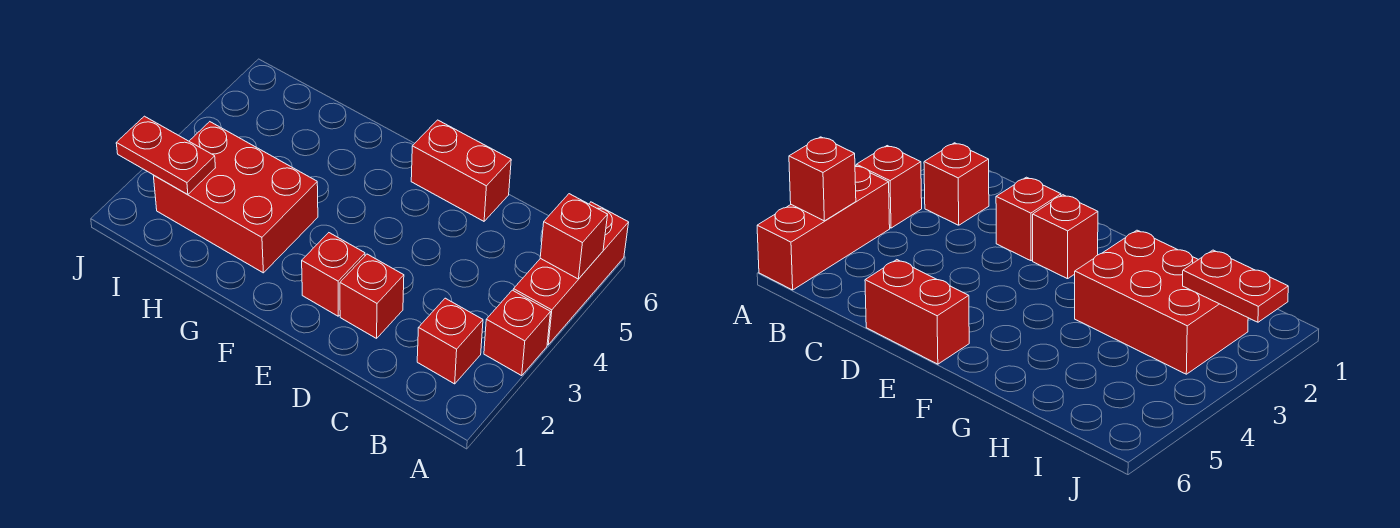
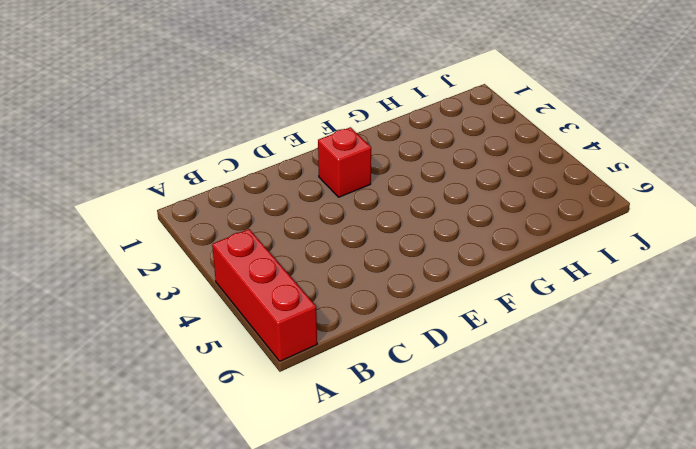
none -> red brick A3 level 1
none -> red brick B2 level 1

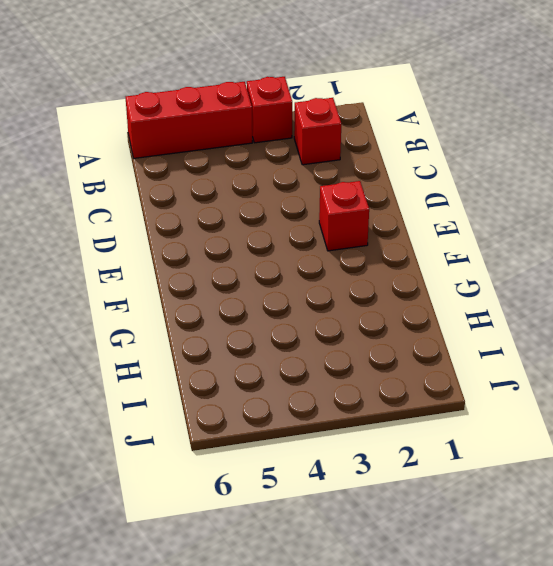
none -> red brick D2 level 1
none -> red brick D6:E6 level 1

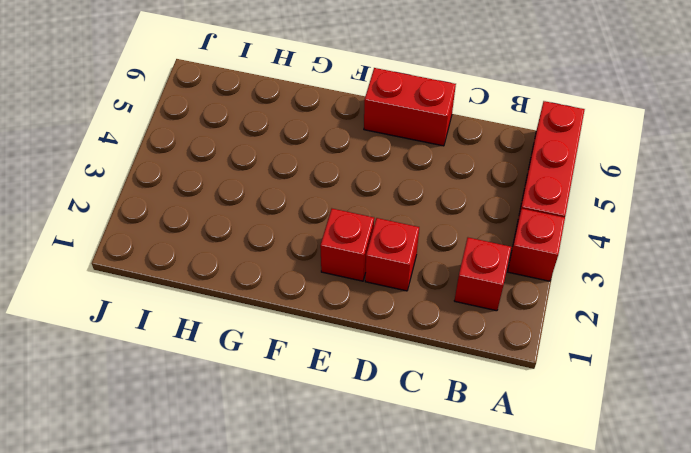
none -> red brick G2:I3 level 1
none -> red brick A5 level 2

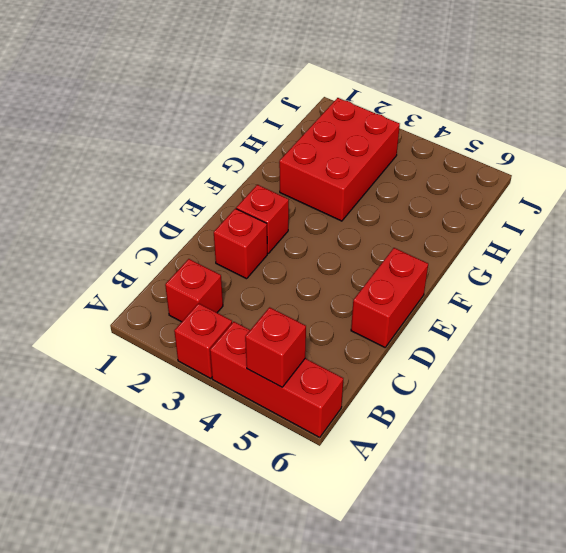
none -> red plate I2:J2 level 2

